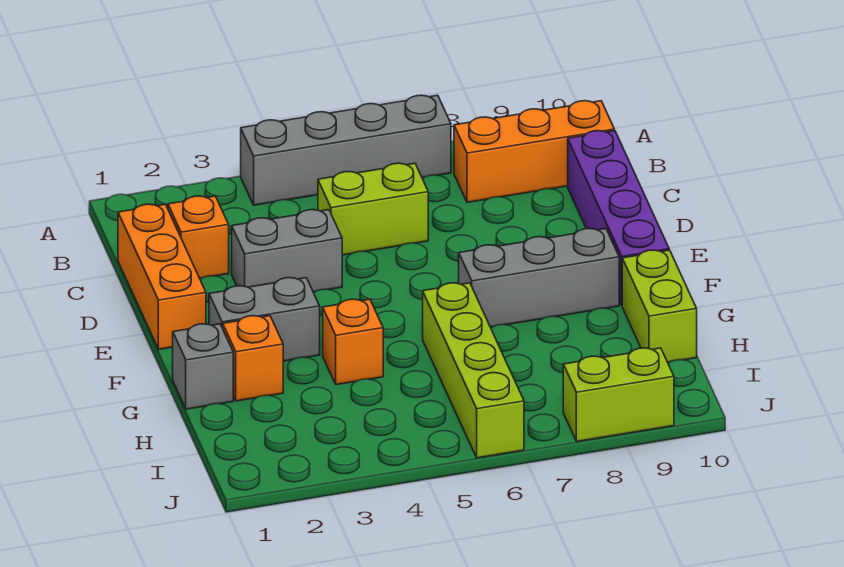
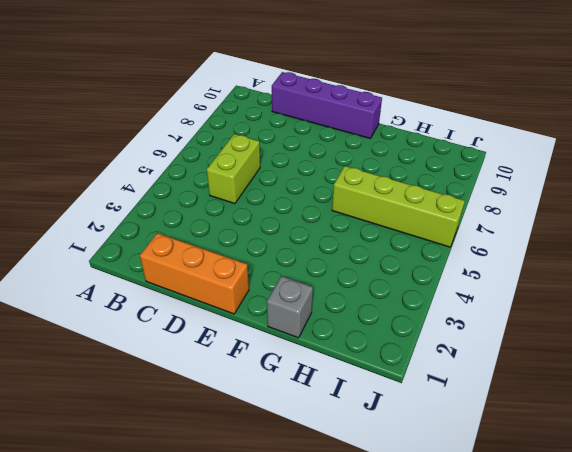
none -> grey brick A4:A7 level 1
none -> orange brick B8:B10 level 1
none -> orange brick C2 level 1

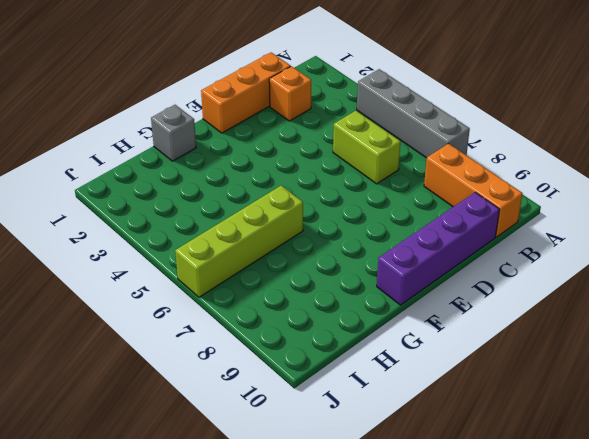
none -> grey brick D3:D4 level 1
none -> grey brick F2:F3 level 1
none -> grey brick F7:F9 level 1

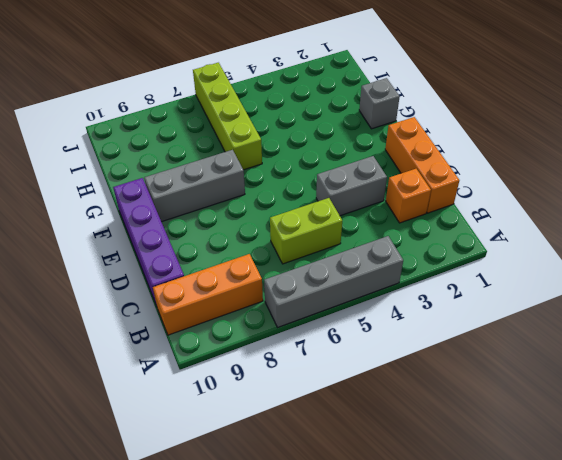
none -> grey brick F2:F3 level 1
none -> orange brick G2 level 1
none -> orange brick G4 level 1

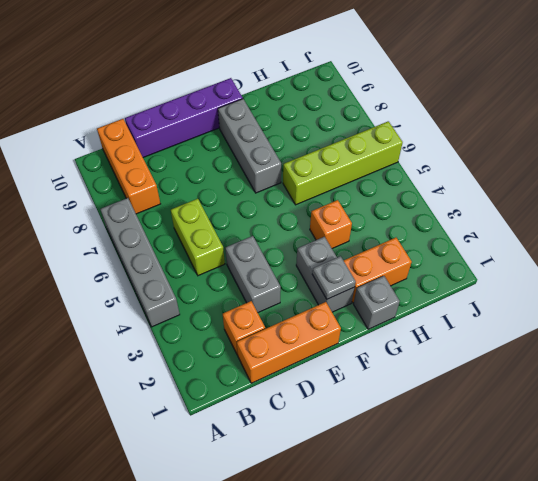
grey plate F2 level 2 -> none
orange brick G2:H2 level 1 -> orange brick G2 level 1
none -> lime brick G10:H10 level 1
none -> lime brick J8:J9 level 1

